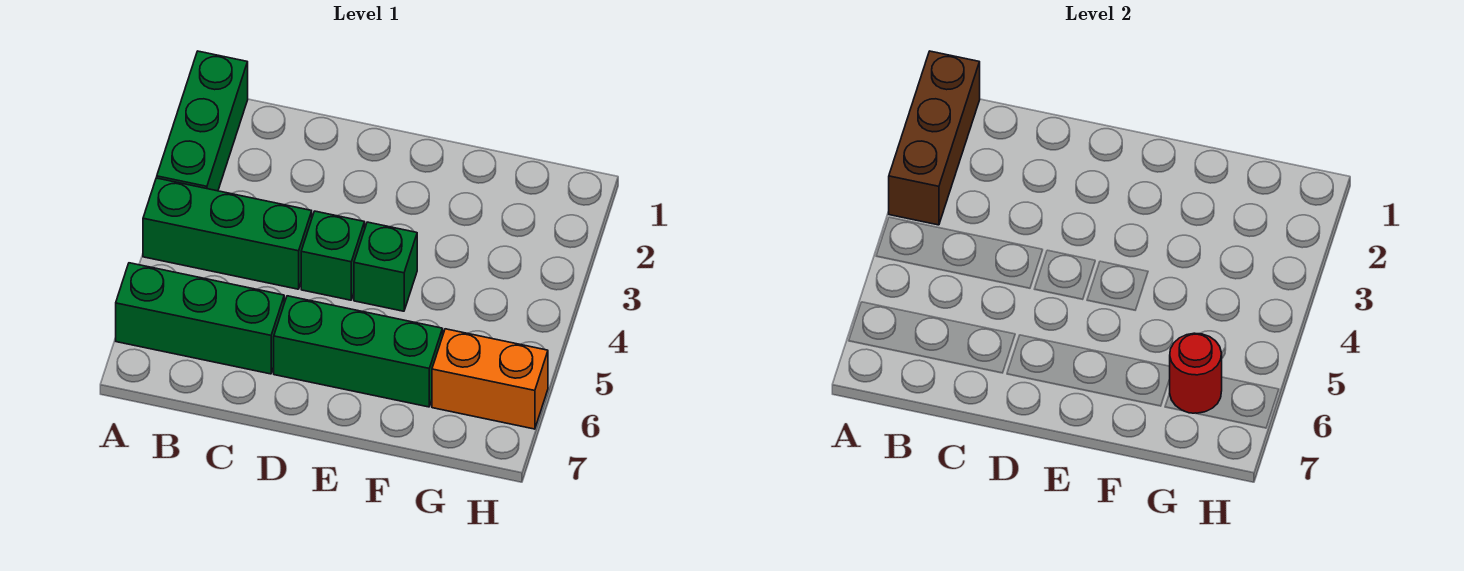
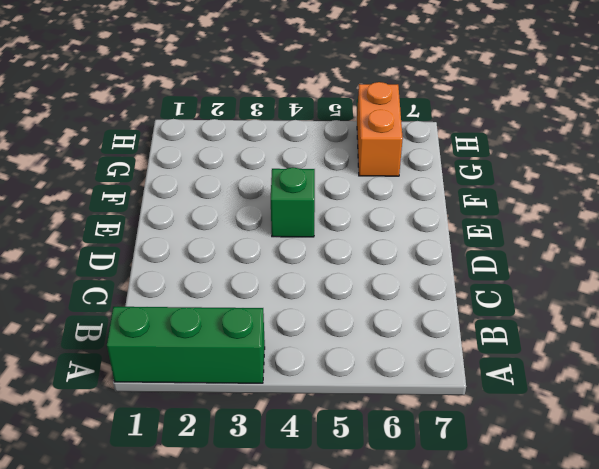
none -> green brick A4:C4 level 1
none -> green brick A6:C6 level 1

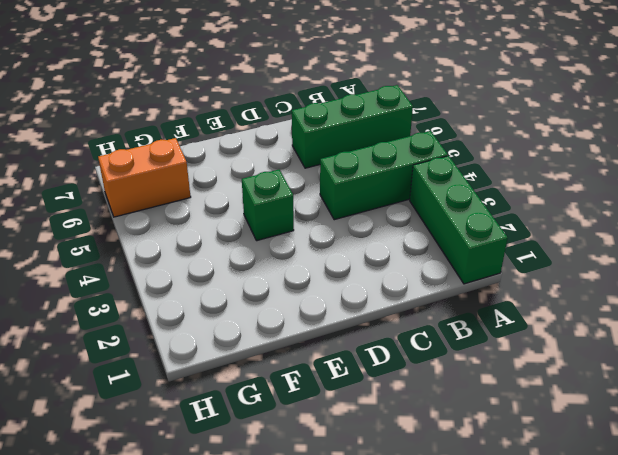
none -> green brick D4 level 1
none -> green brick D6:F6 level 1

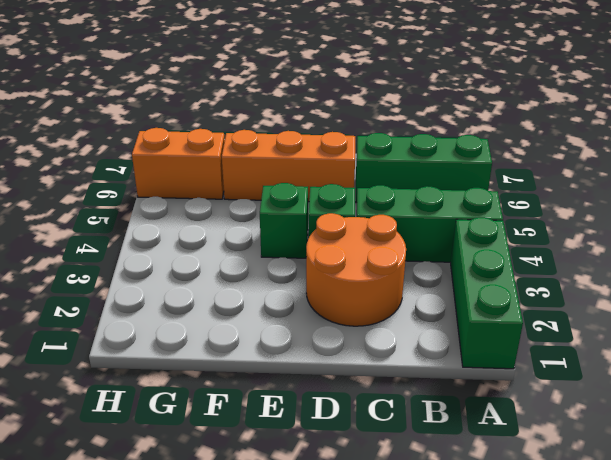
orange round brick C2:D3 level 1 -> none
orange brick D6:F6 level 1 -> green brick D6:F6 level 1
none -> brown brick A1:A3 level 2
none -> red round brick G6 level 2

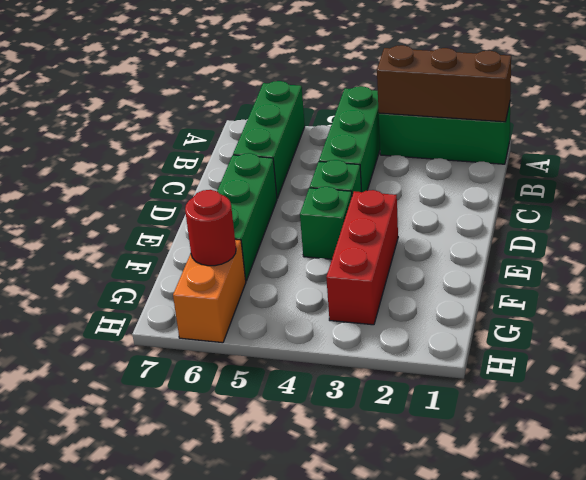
red brick E3:G3 level 1 -> none

